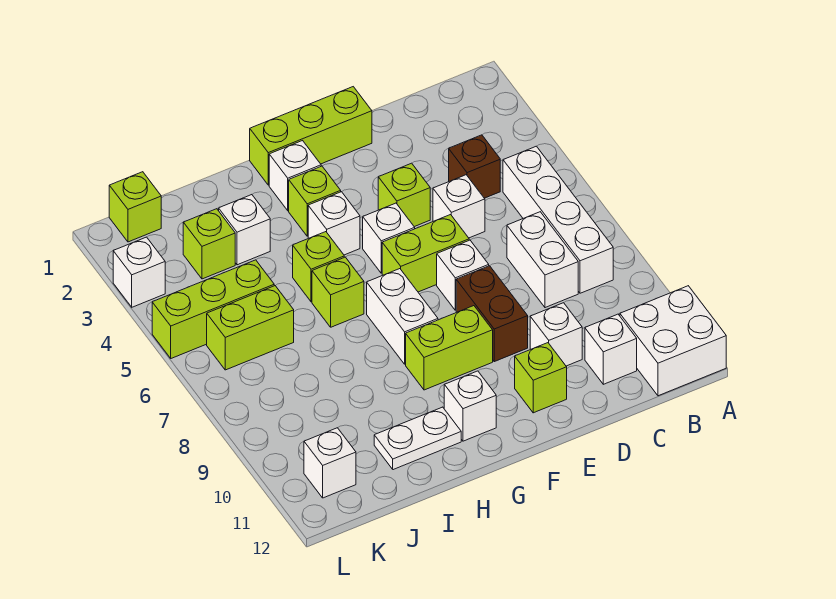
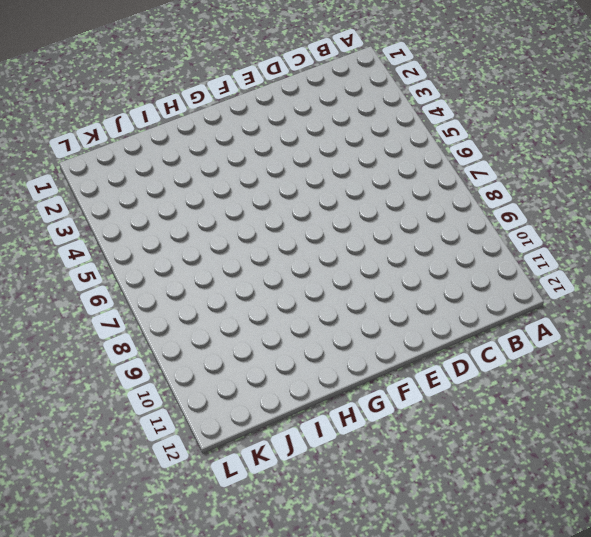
none -> white brick A11:B12 level 1
none -> white brick B5:B8 level 1
none -> brown brick C4 level 1
none -> white brick C7:C8 level 1

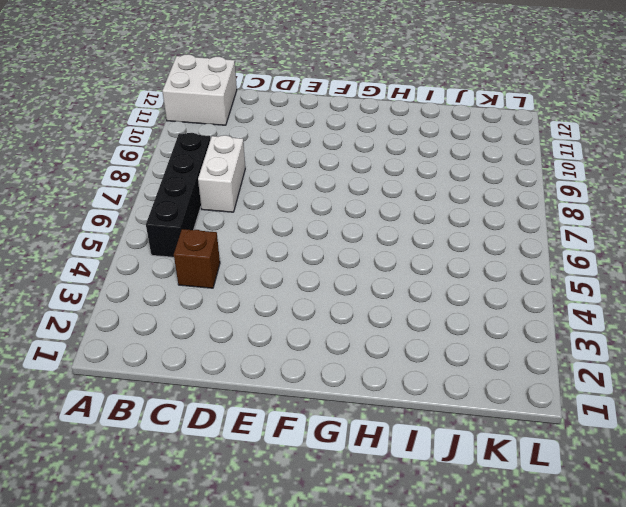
black brick B5:B8 level 1 -> white brick B5:B8 level 1
none -> white brick C11 level 1
none -> white brick D5 level 1
none -> white brick D10 level 1
none -> lime brick E1:G1 level 1

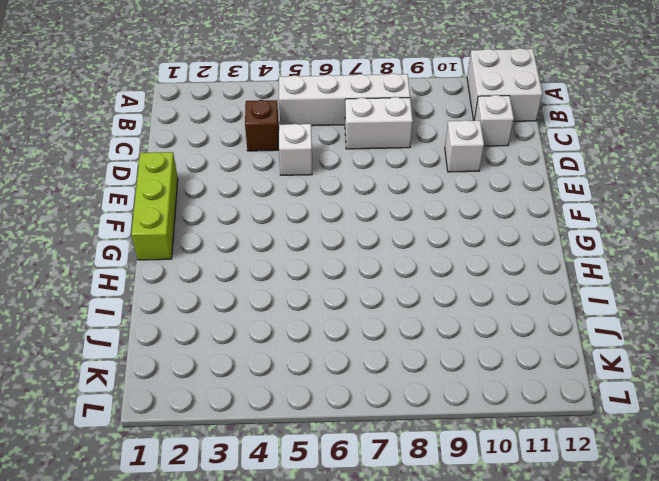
none -> lime brick E4 level 1
none -> lime brick E6:F6 level 1
none -> white brick E7 level 1
none -> brown brick E8:E9 level 1

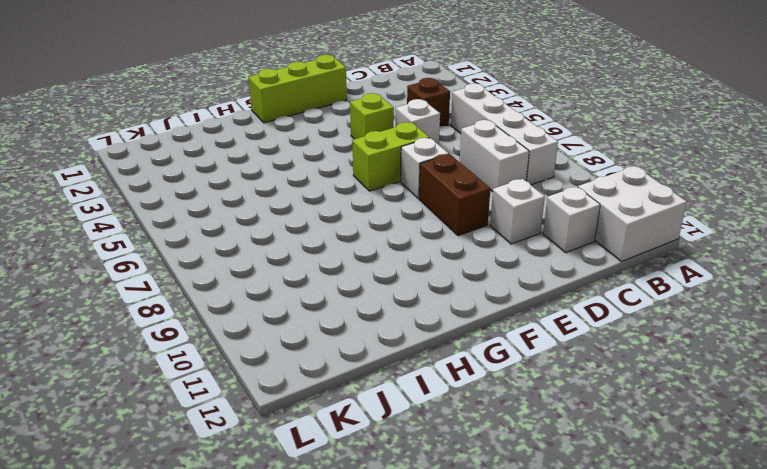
none -> lime brick E11 level 1
none -> white brick F5 level 1
none -> lime brick F9:G9 level 1
none -> white brick G2 level 1

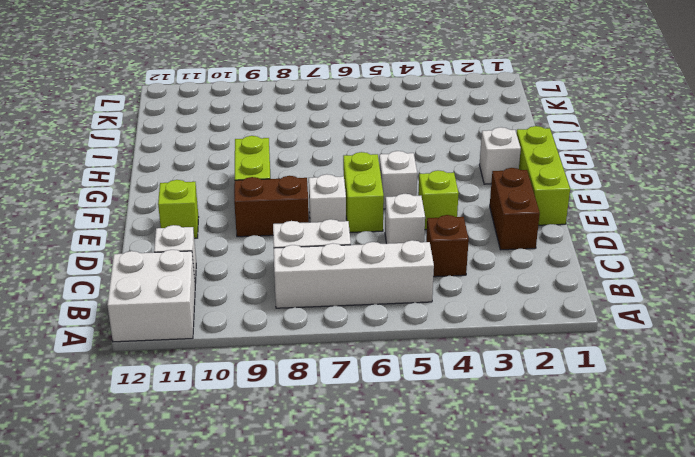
brown brick D2:E2 level 1 -> none
none -> white brick D10 level 1
none -> lime brick G3 level 1
none -> white brick G4 level 1
none -> white brick G7:G8 level 1

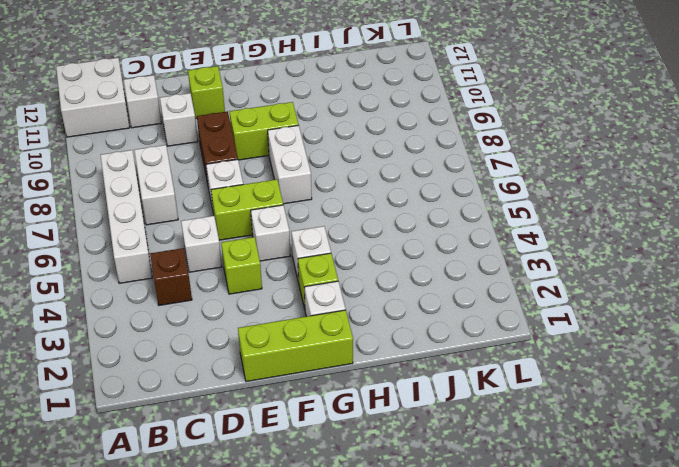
none -> white brick G11 level 1
none -> lime brick H5 level 1
none -> lime brick H6 level 1
none -> white plate H11:I11 level 1

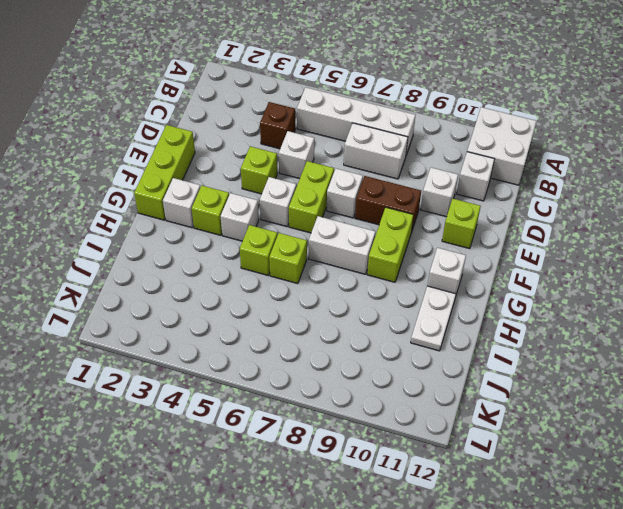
none -> white brick I3 level 1
none -> lime brick J3 level 1
none -> lime brick J5:L5 level 1
none -> lime brick J6:K6 level 1

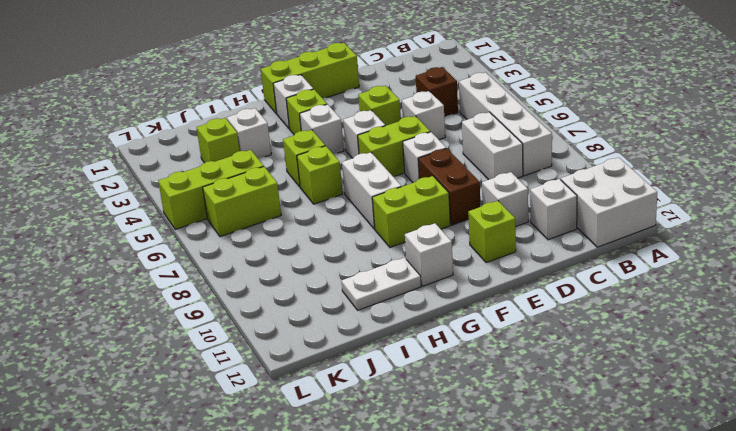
none -> lime brick K1 level 1
none -> white brick K11 level 1
none -> white brick L3 level 1

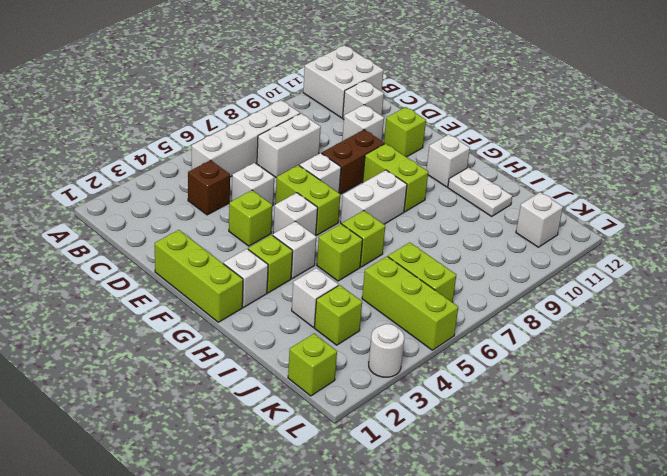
white round brick L3 level 1 -> white brick L3 level 1

